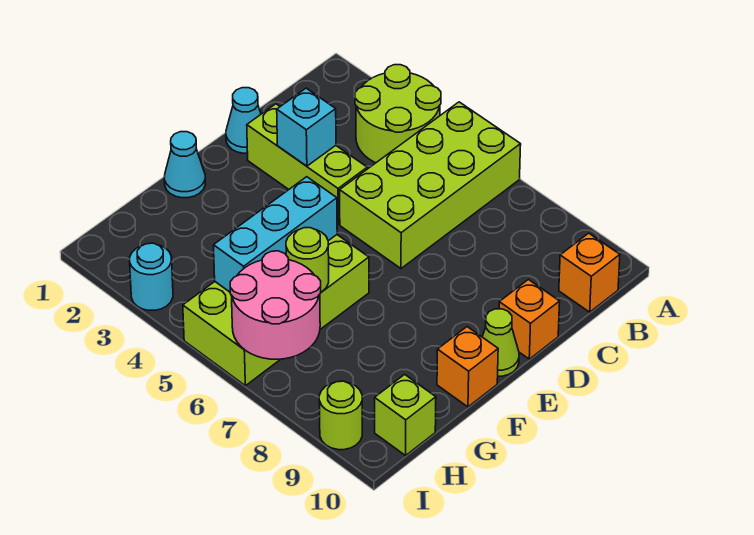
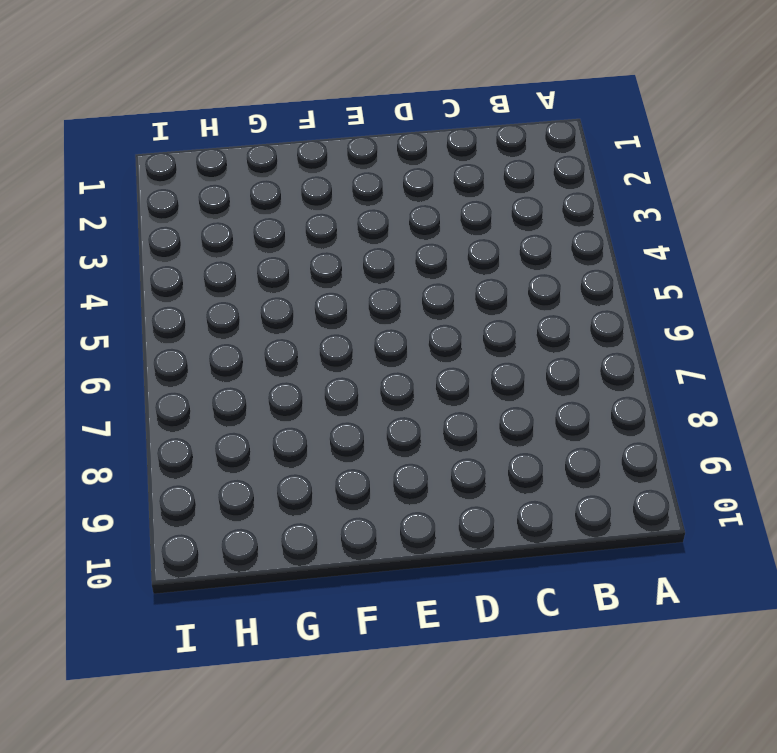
none -> lime round brick A3:B4 level 1
none -> lime brick A5:D6 level 1
none -> orange brick B10 level 1

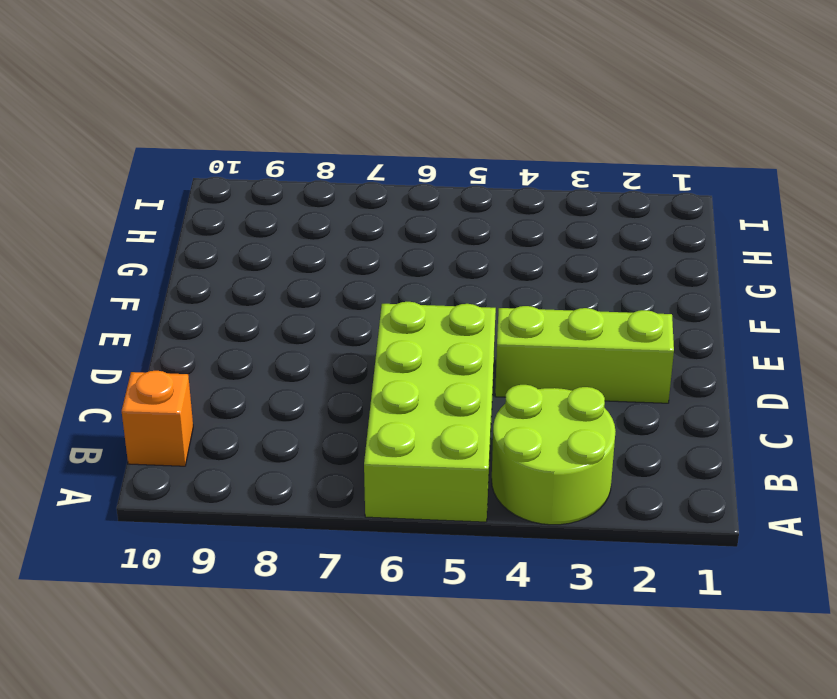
none -> cyan cone D1 level 1
none -> orange brick D10 level 1
none -> lime cone E10 level 1

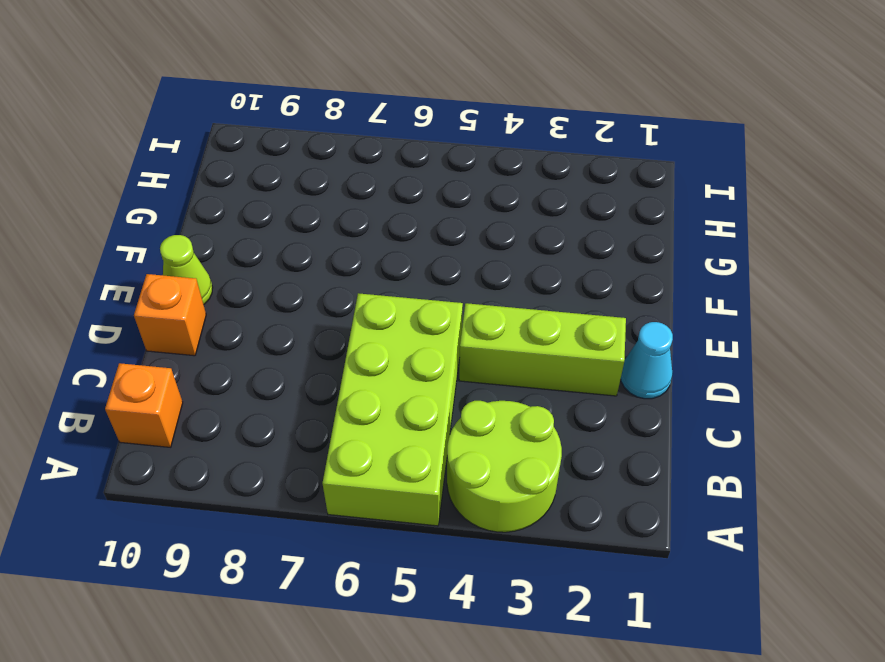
none -> cyan cone F1 level 1
none -> lime brick F5:I6 level 1
none -> orange brick F10 level 1

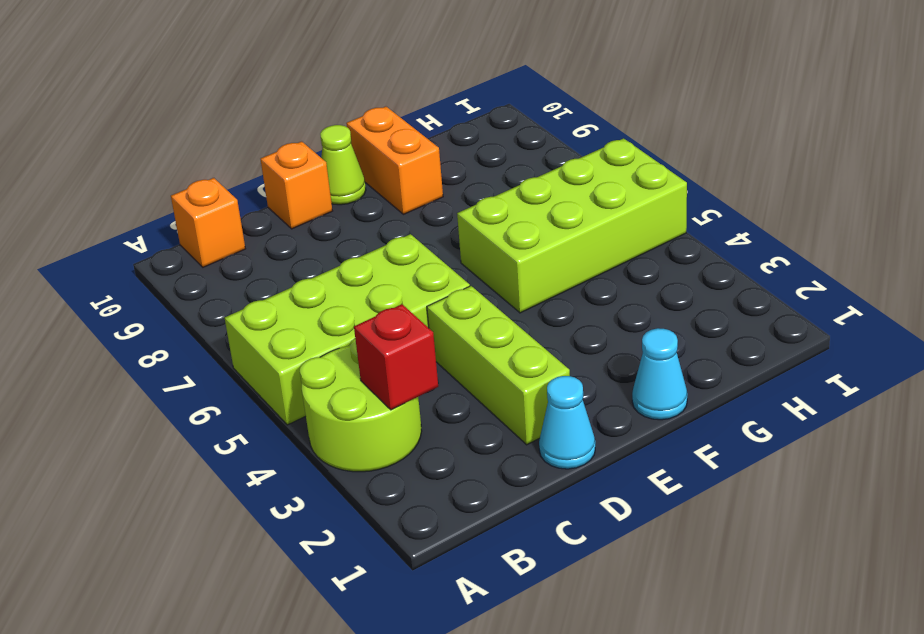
red brick B3 level 2 -> none
orange brick F9:F10 level 1 -> orange brick F10 level 1
none -> lime brick H10 level 1
none -> cyan round brick I3 level 1
none -> lime round brick I9 level 1

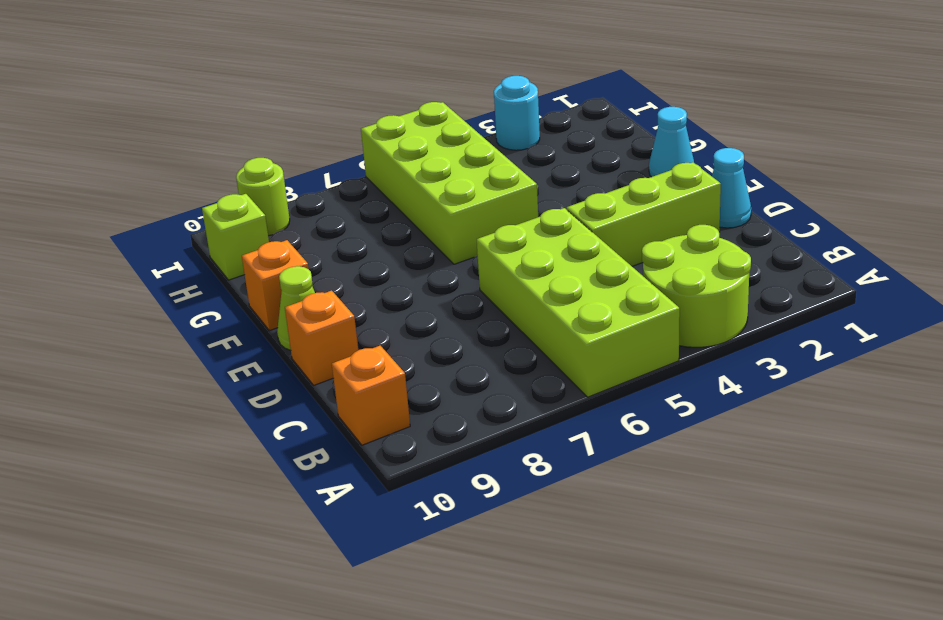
none -> cyan brick D3 level 2
none -> cyan brick F5:H5 level 2
none -> lime round brick G6 level 2

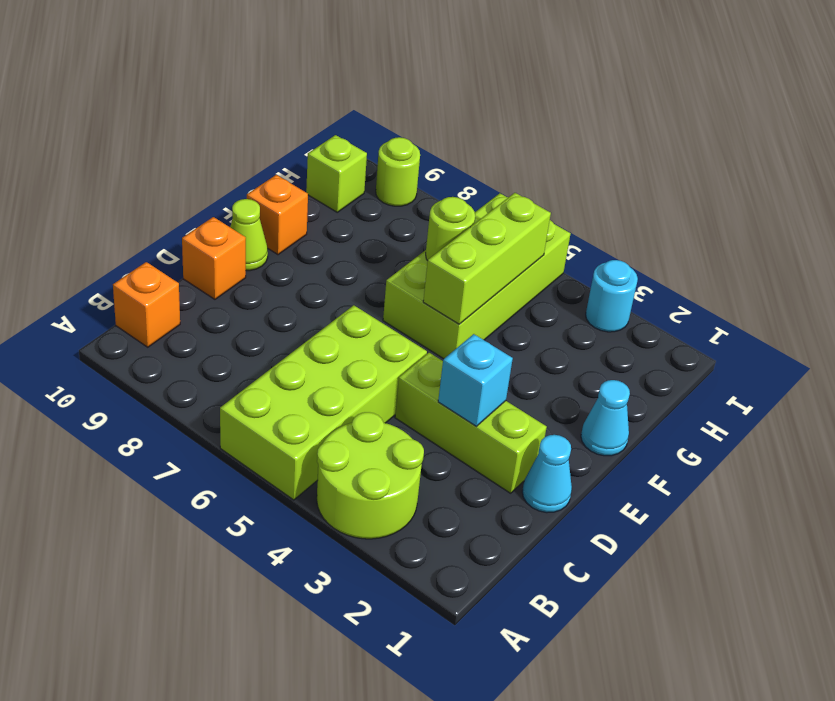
lime brick F5:H5 level 2 -> cyan brick F5:H5 level 2
none -> pink round brick H6:I7 level 2

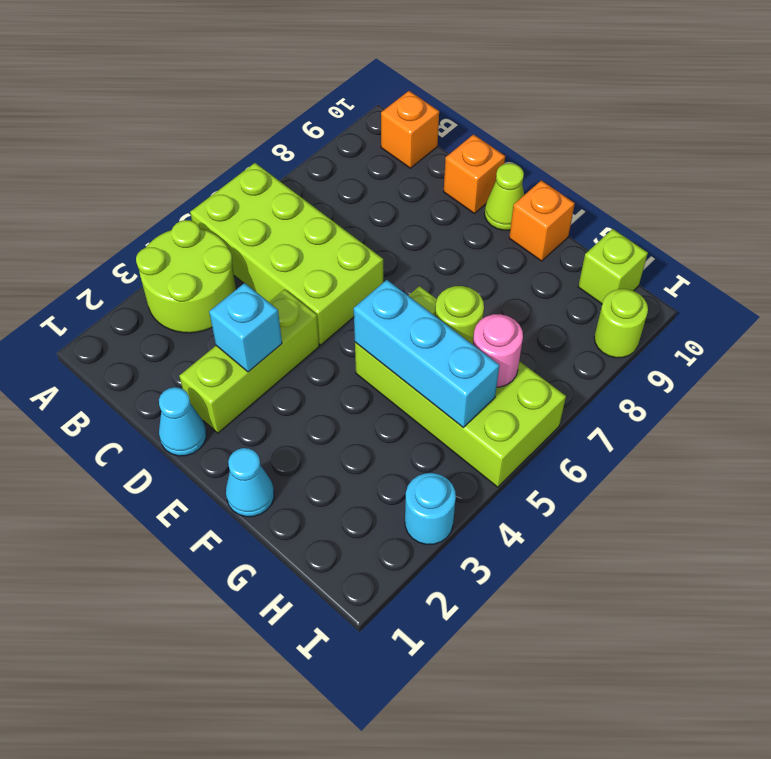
pink round brick H6 level 2 -> pink round brick H6:I7 level 2

